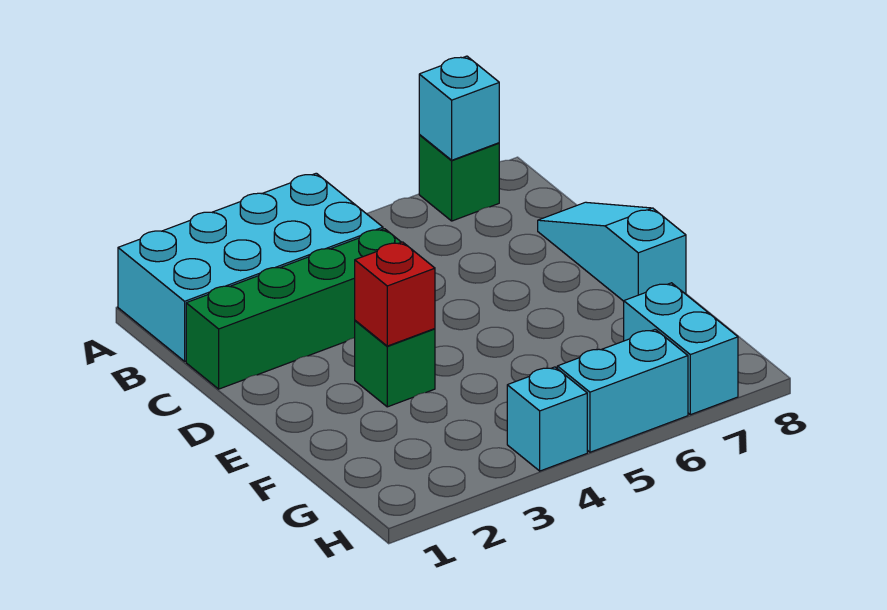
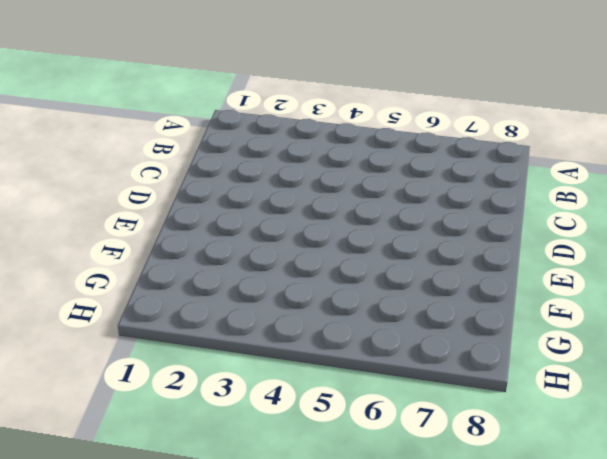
none -> cyan brick A1:B4 level 1
none -> green brick A7 level 1

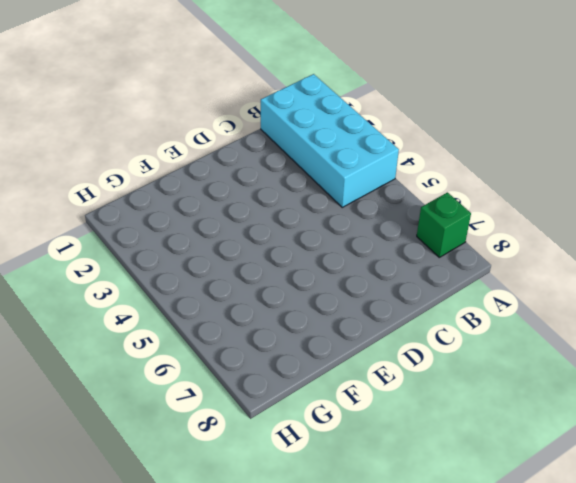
none -> green brick C1:C4 level 1
none -> cyan slope C8:E8 level 1 top E

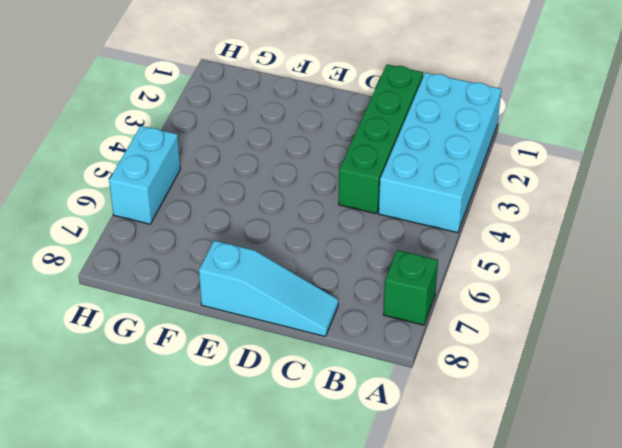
none -> green brick E3 level 1
none -> cyan brick G7:H7 level 1

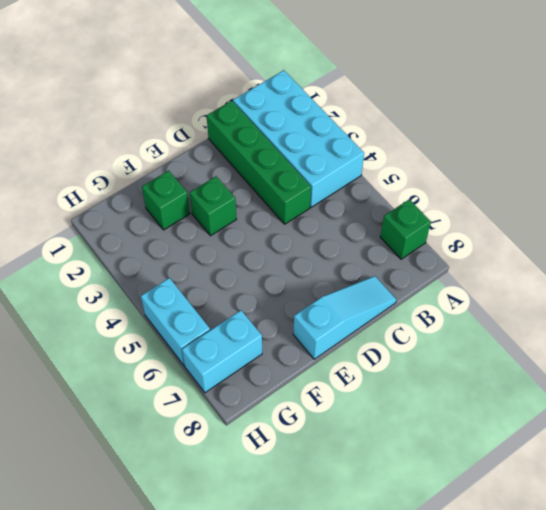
green brick F2 level 1 -> none
none -> cyan brick H4 level 1
none -> cyan brick A7 level 2

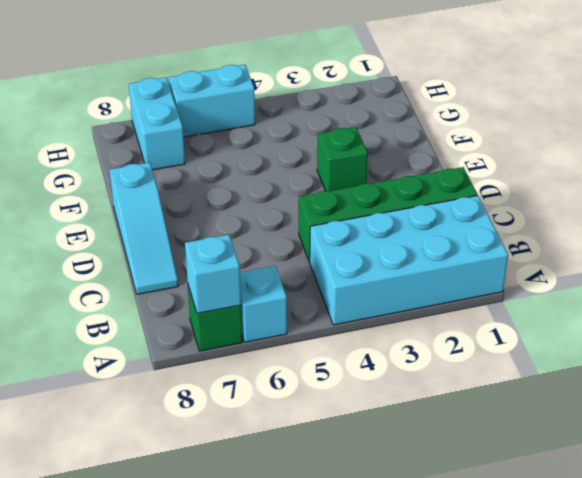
cyan brick A6 level 1 -> cyan brick H4 level 1
none -> red brick E3 level 2

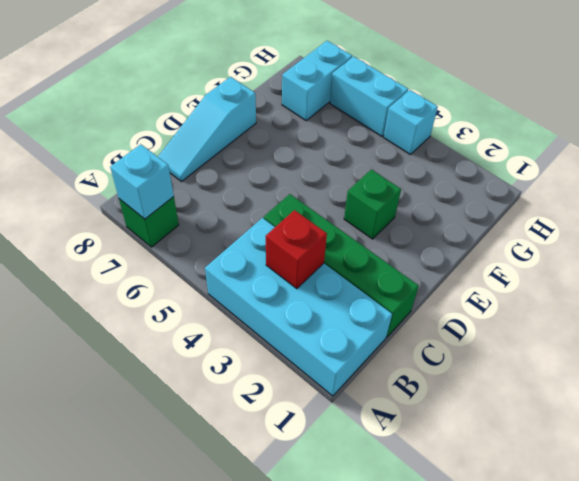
red brick B3 level 2 -> red brick E3 level 2

